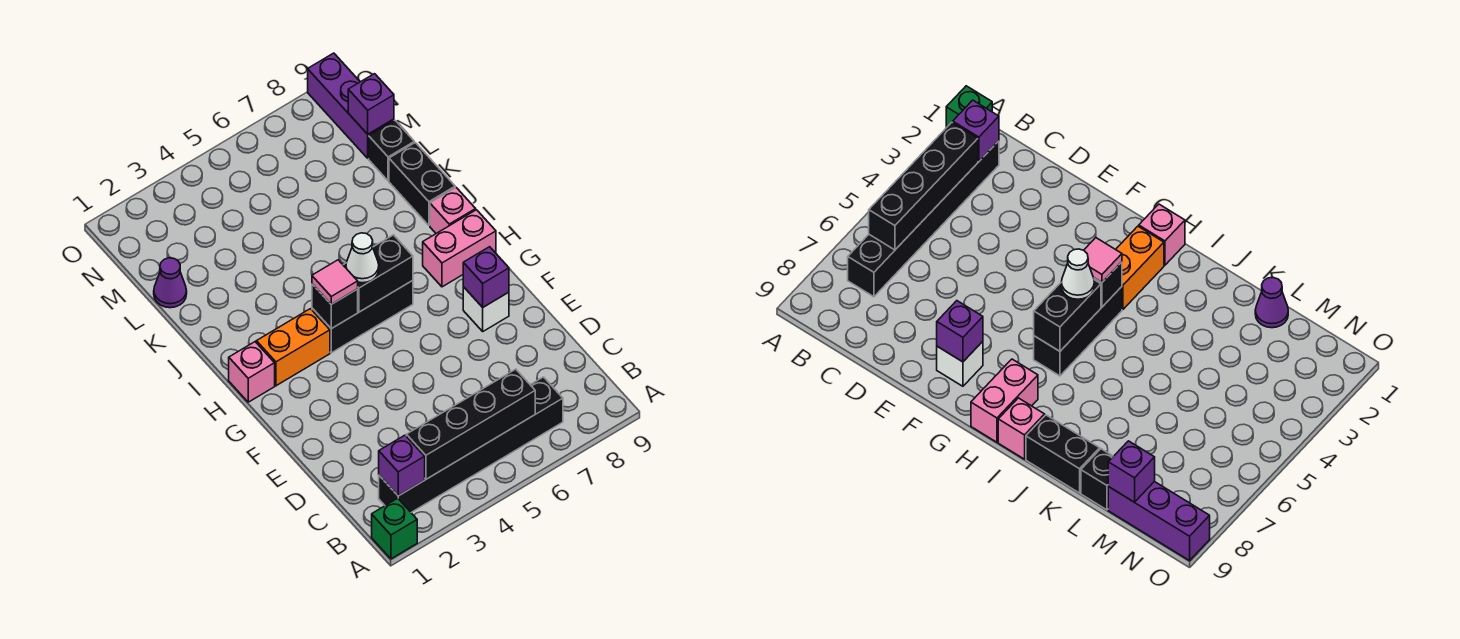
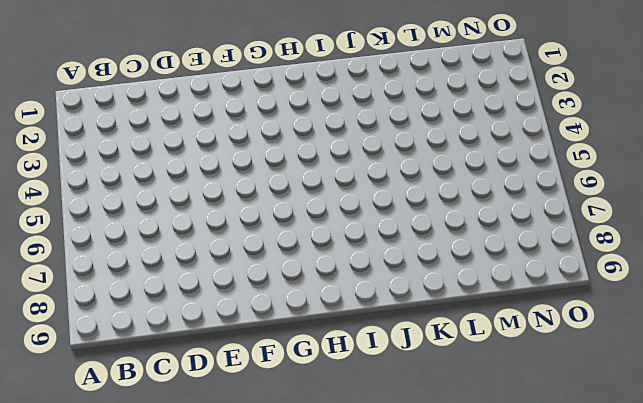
none -> green brick A1 level 1
none -> black brick B2:B7 level 1
none -> white brick F8 level 1

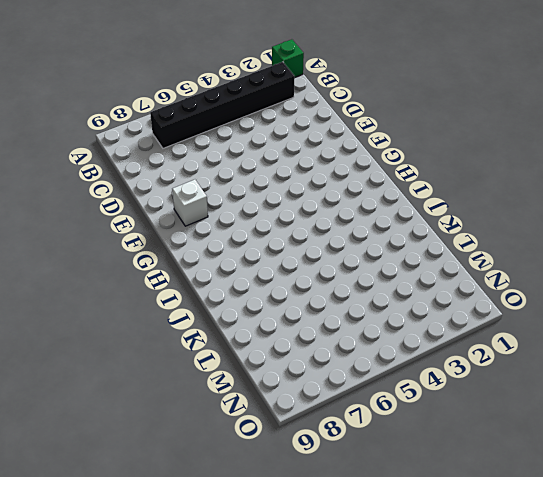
none -> pink brick H1 level 1
none -> orange brick H2:H3 level 1
none -> black brick H4:H6 level 1

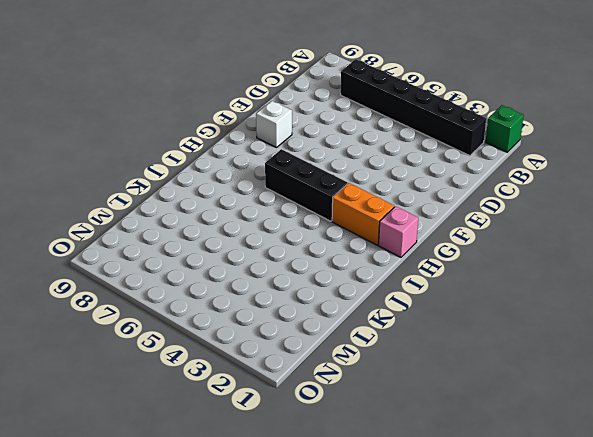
none -> pink brick H8:H9 level 1
none -> pink brick I9 level 1
none -> black brick J9:K9 level 1

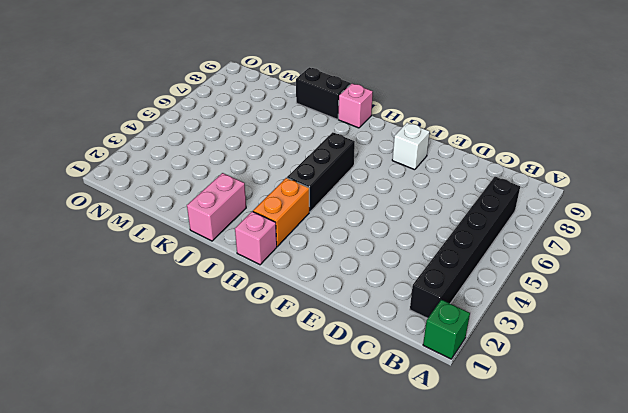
pink brick J1:J2 level 1 -> pink brick H8:H9 level 1
none -> purple cone L1 level 1
none -> black brick L9 level 1
none -> purple brick M9:O9 level 1

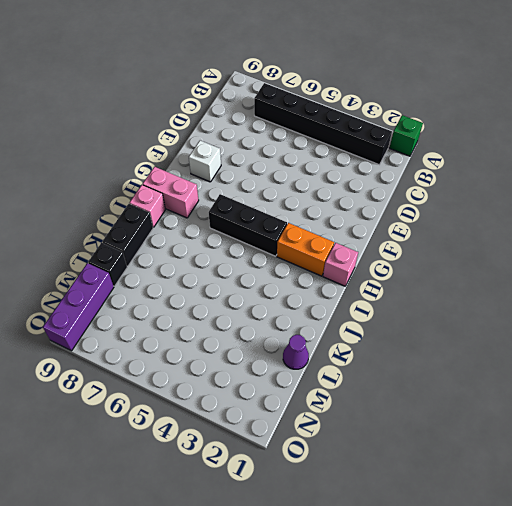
none -> purple brick B2 level 2
none -> black brick B3:B6 level 2
none -> purple brick F8 level 2

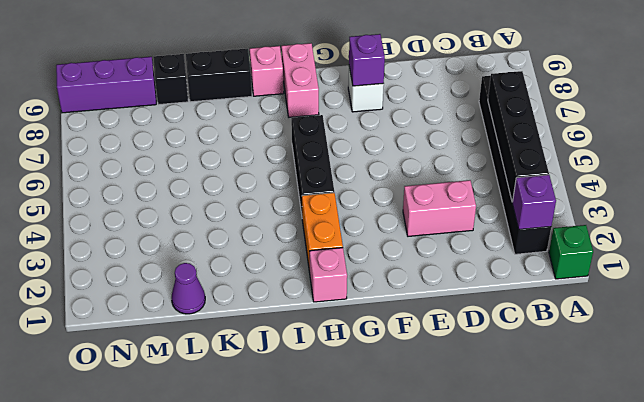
pink brick D3:E3 level 1 -> none
none -> black brick H4 level 2
none -> black brick H5:H6 level 2
none -> purple brick M9 level 2

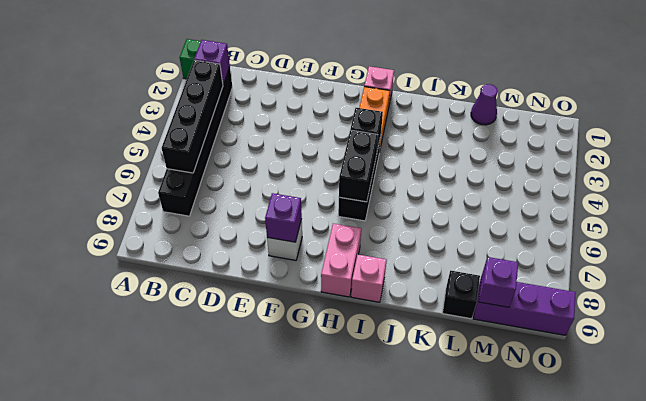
none -> black brick J9:K9 level 1
none -> pink tile H4 level 3
none -> white cone H5 level 3

